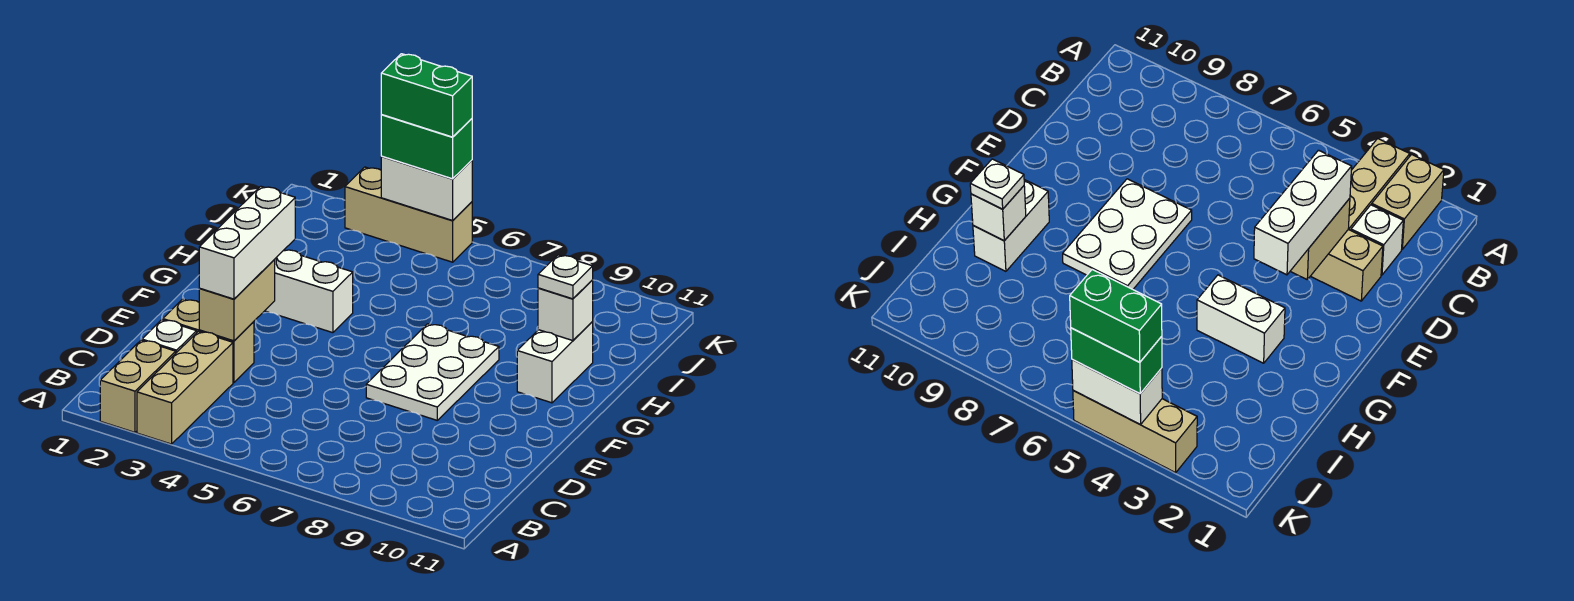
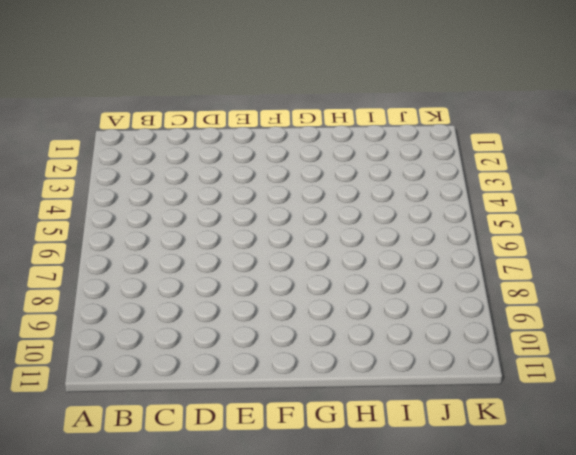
none -> tan brick A2:B2 level 1
none -> tan brick A3:C3 level 1
none -> white brick C2 level 1

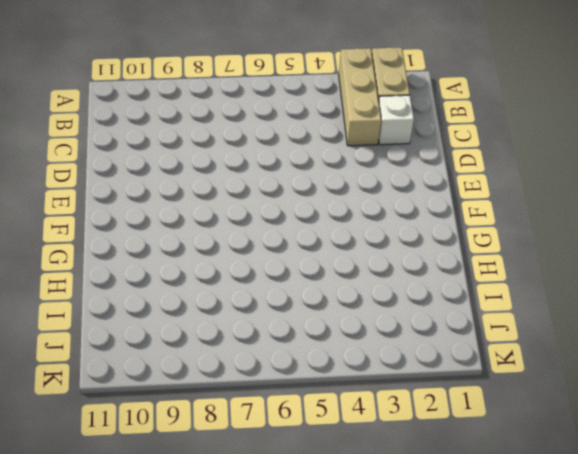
none -> tan brick D2:D3 level 1
none -> white plate E7:G8 level 1
none -> white brick G3:G4 level 1

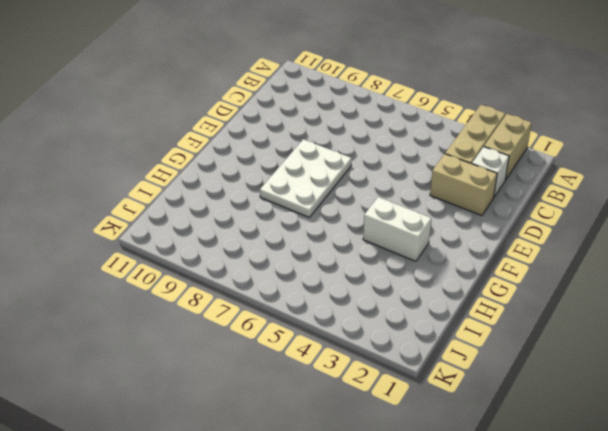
none -> white brick G10:H10 level 1
none -> tan brick K3:K5 level 1
none -> tan brick D3:E3 level 2

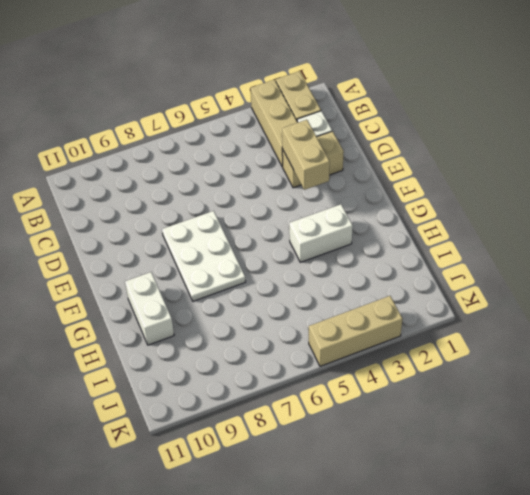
none -> white brick H10 level 2
none -> white brick K4:K5 level 2
none -> white brick D3:F3 level 3

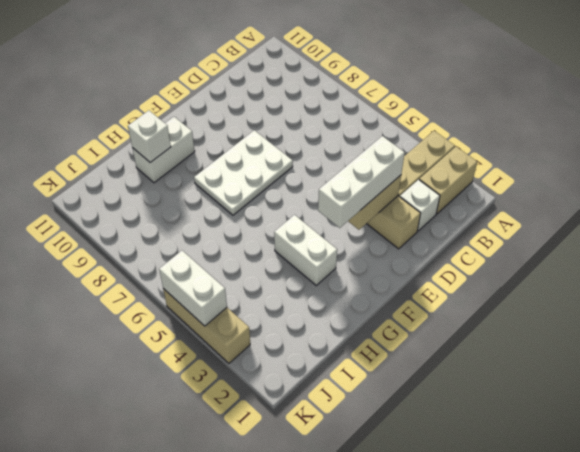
none -> white plate H10 level 3
none -> green brick K4:K5 level 3
none -> green brick K4:K5 level 4

